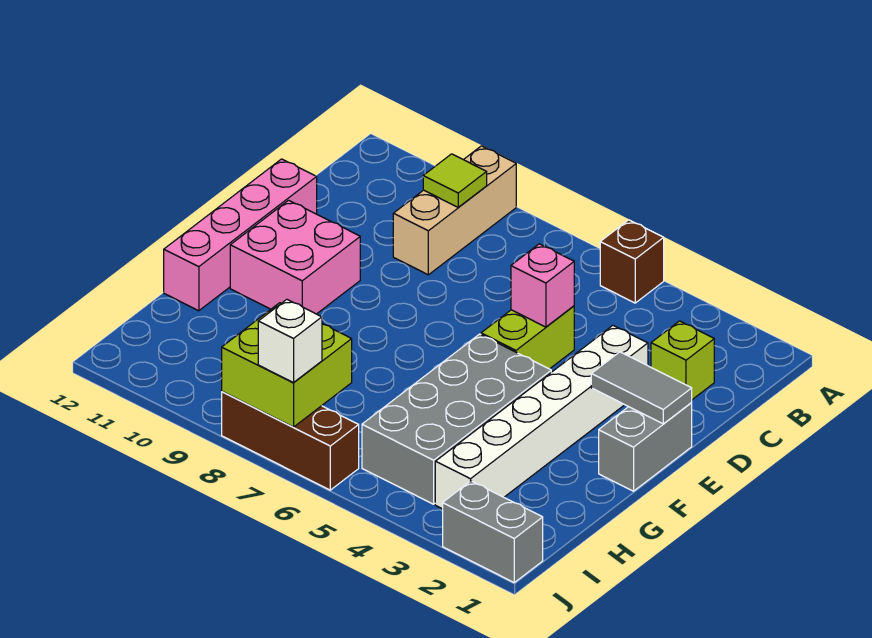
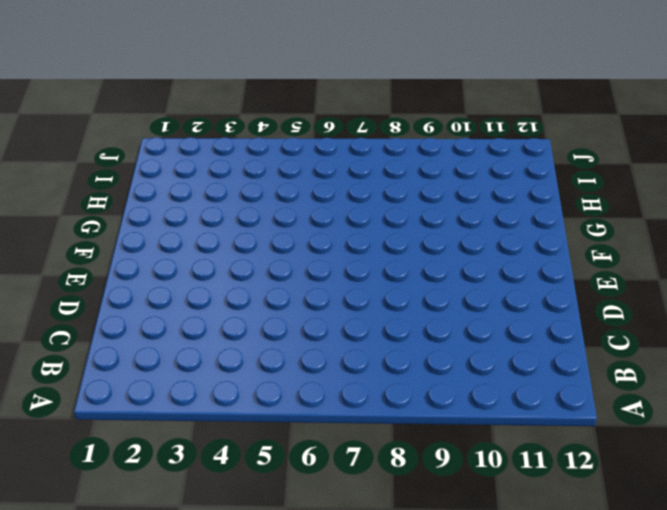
none -> brown brick A5 level 1
none -> tan brick A9:C9 level 1
none -> lime brick C2 level 1

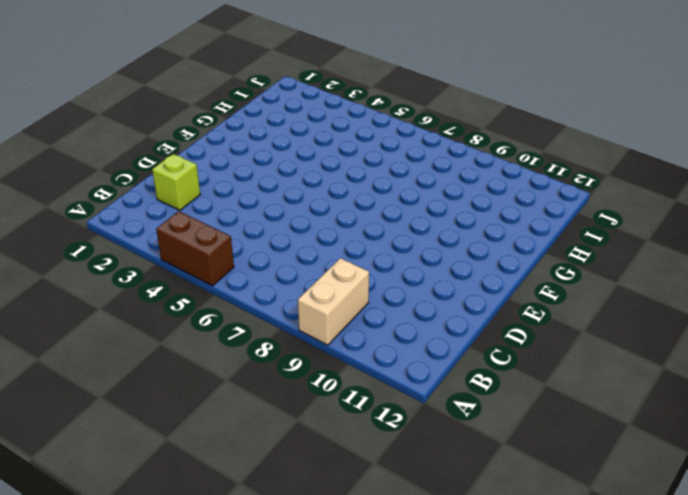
brown brick A4:A5 level 1 -> brown brick A5 level 1
tan brick A9:B9 level 1 -> tan brick A9:C9 level 1
none -> white brick D3:I3 level 1
none -> lime brick D5:E5 level 1
none -> pink brick D12:G12 level 1

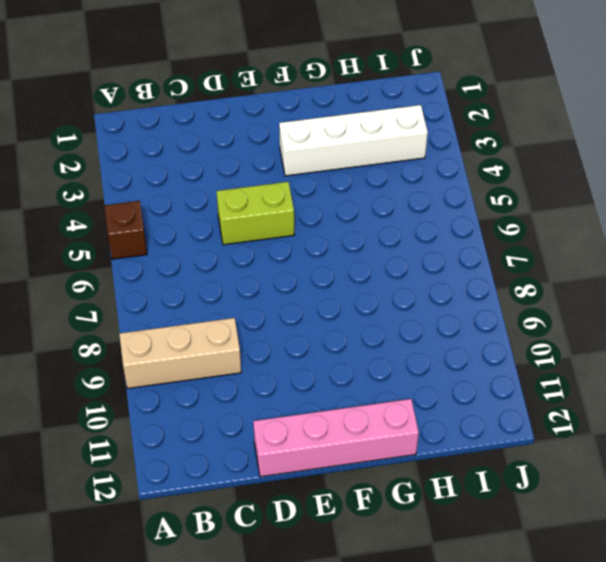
white brick F3:I3 level 1 -> white brick D3:I3 level 1
none -> lime brick C2 level 1
none -> grey brick E1:F1 level 1
none -> pink brick E10:F11 level 1

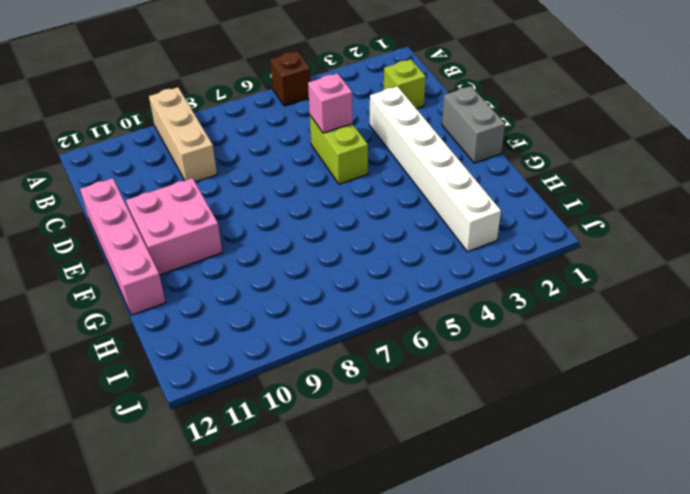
none -> grey brick F4:I5 level 1
none -> grey brick J1:J2 level 1
none -> brown brick J6:J8 level 1

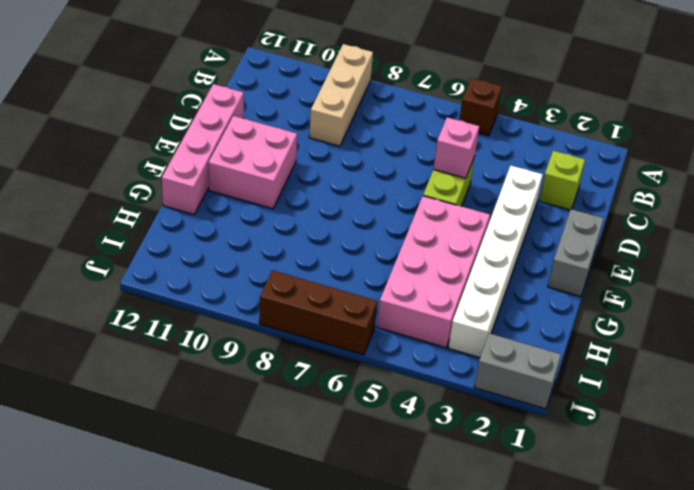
pink brick F4:I5 level 1 -> grey brick F4:I5 level 1
none -> lime tile B9 level 2
none -> grey tile E1:E2 level 2
none -> lime brick I7:J8 level 2

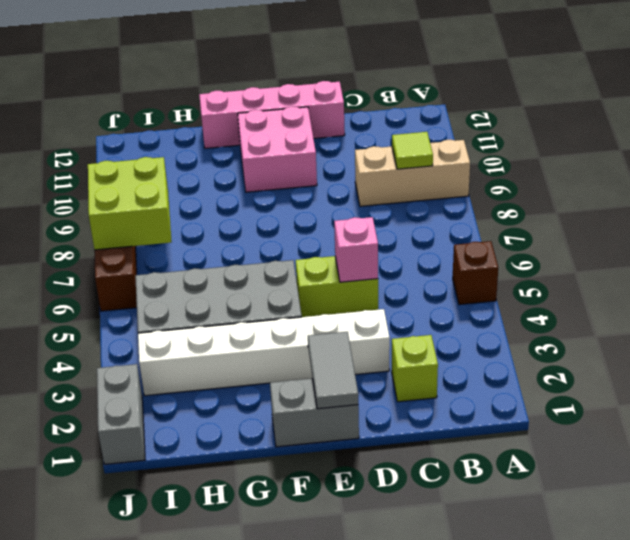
none -> white brick J7 level 3

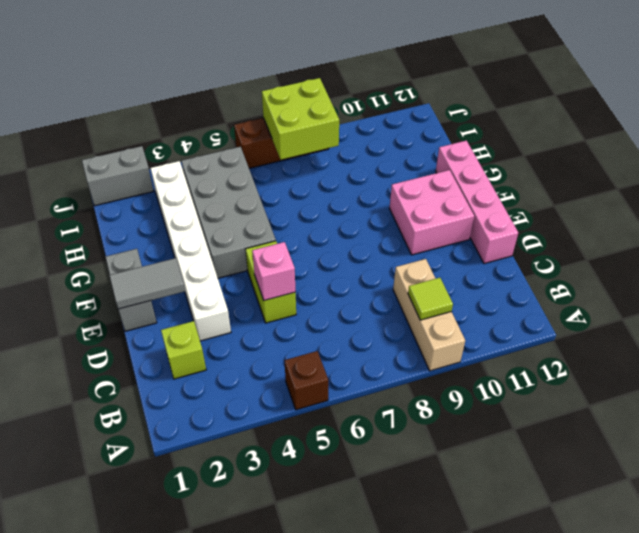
none -> white brick J7 level 3

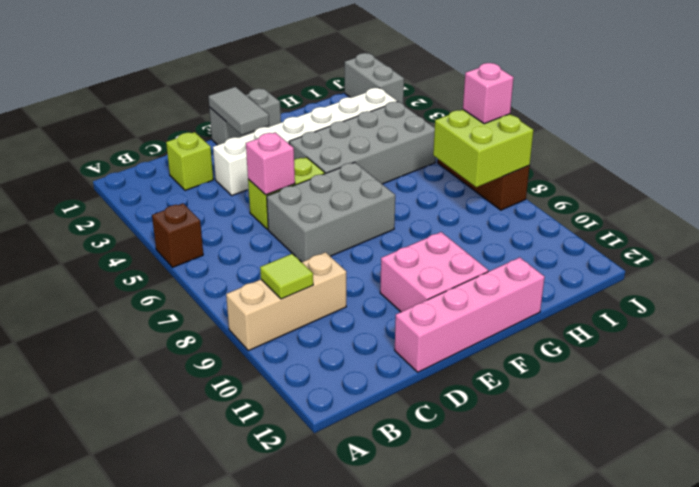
grey brick D6:F7 level 1 -> none
pink brick J7 level 3 -> white brick J7 level 3

